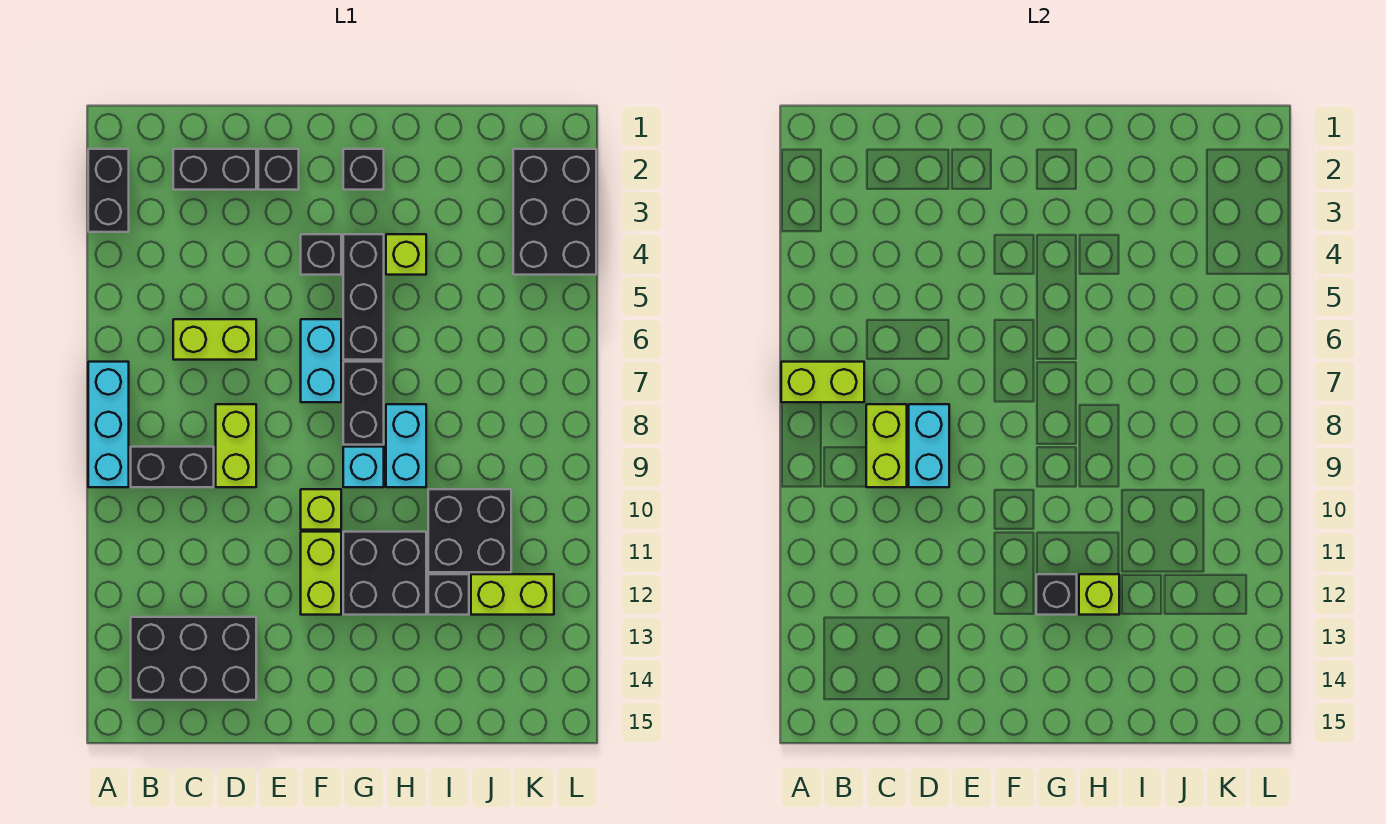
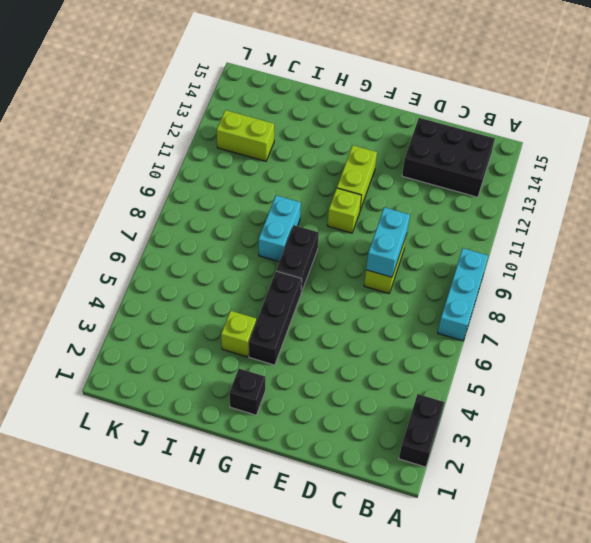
none -> black brick B9:C9 level 1
none -> black brick C2:D2 level 1
none -> lime brick C6:D6 level 1

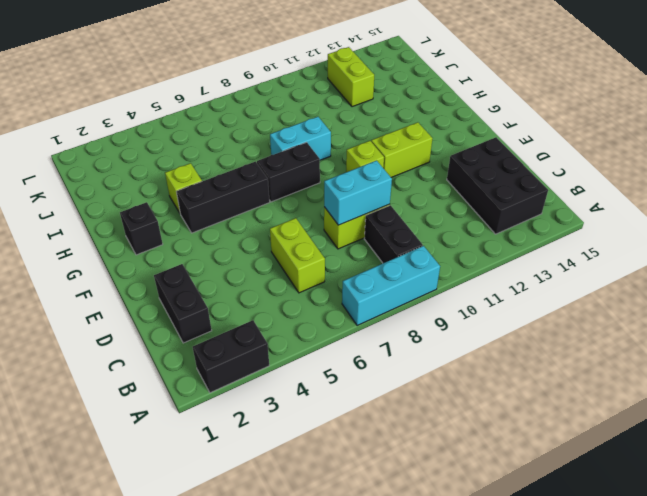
none -> black brick E2 level 1
none -> black brick F4 level 1
none -> cyan brick F6:F7 level 1

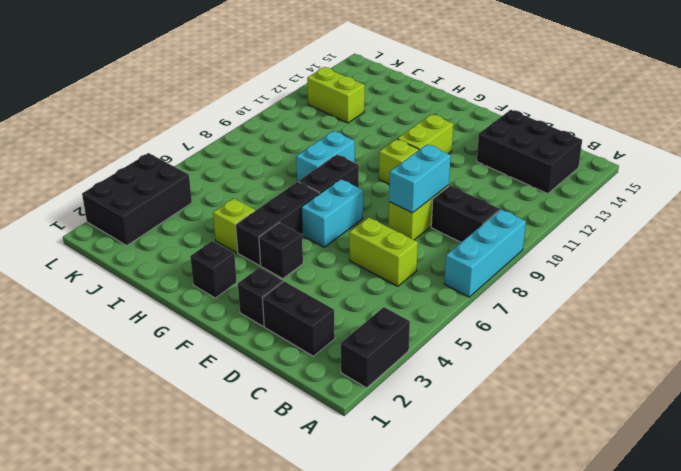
none -> cyan brick G9 level 1
none -> black brick G11:H12 level 1
none -> black brick I10:J11 level 1

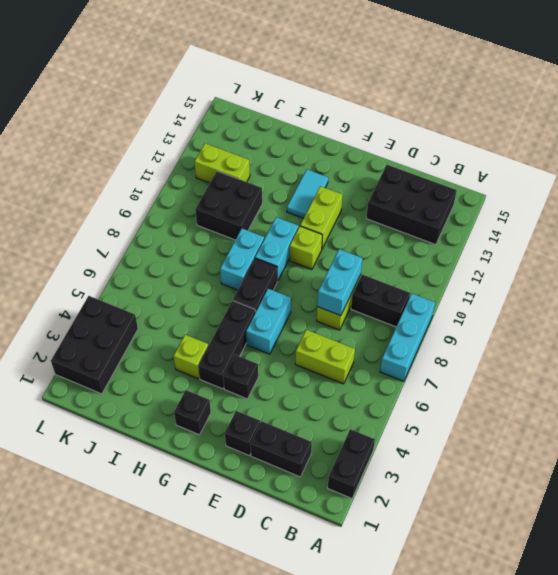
cyan brick G9:G10 level 1 -> cyan brick G9 level 1
cyan tile G12:G13 level 1 -> black brick G11:H12 level 1
none -> black brick I12 level 1
none -> lime brick A7:B7 level 2
none -> lime brick C8:C9 level 2

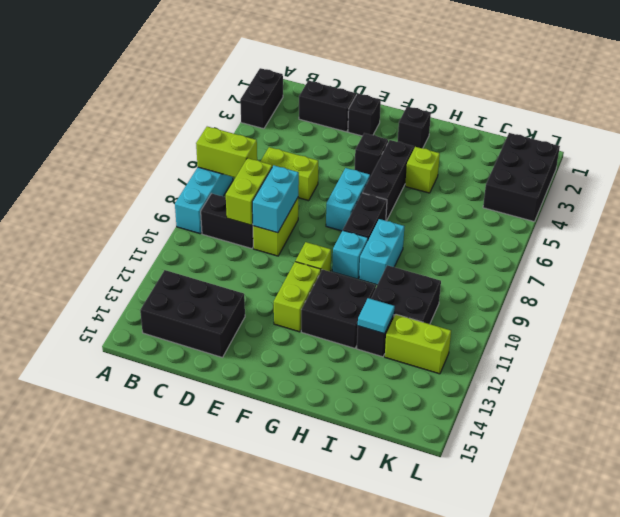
cyan tile I12 level 2 -> none
none -> black brick G12 level 2
none -> lime brick H12 level 2

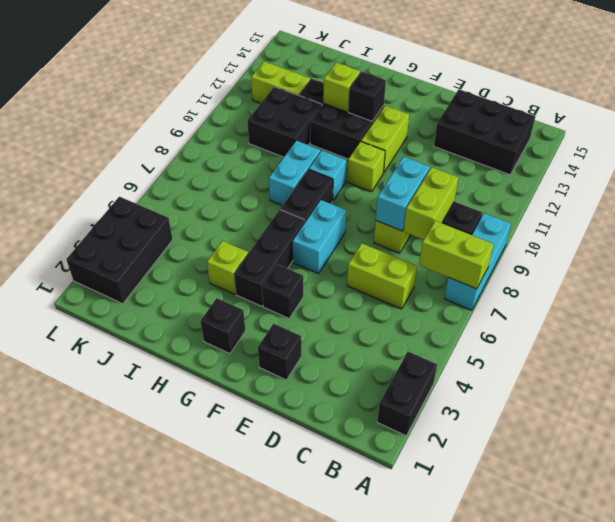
none -> black brick C2:D2 level 1

